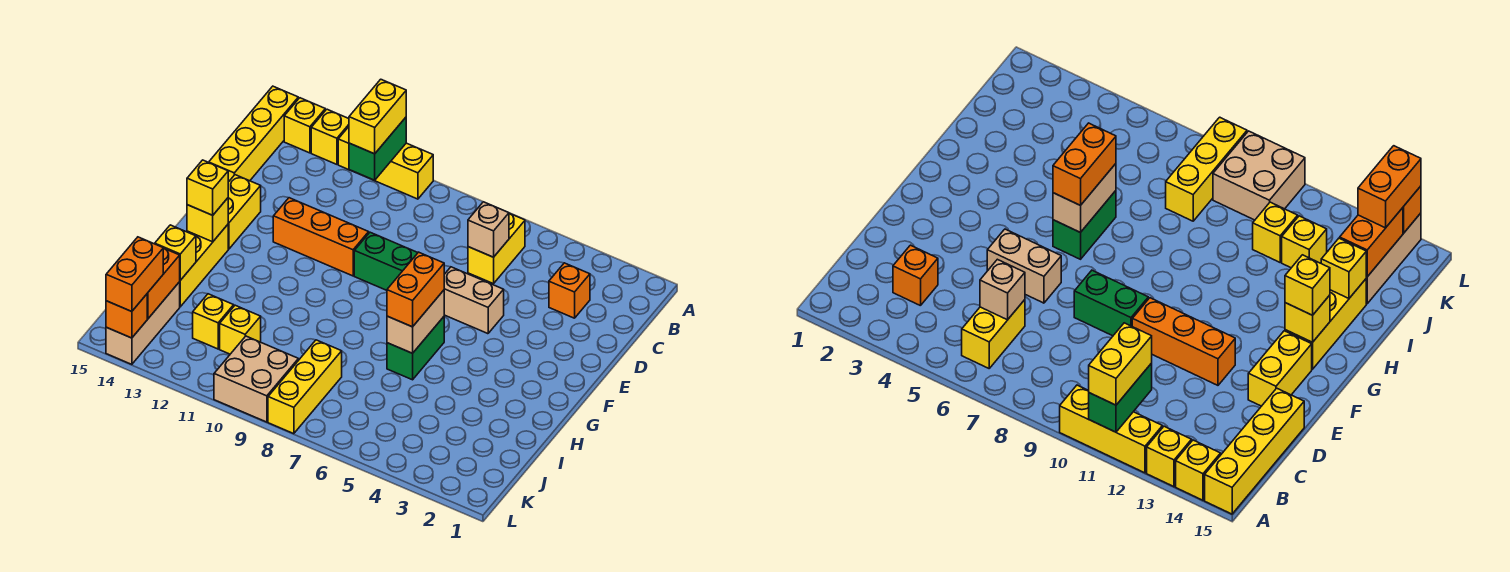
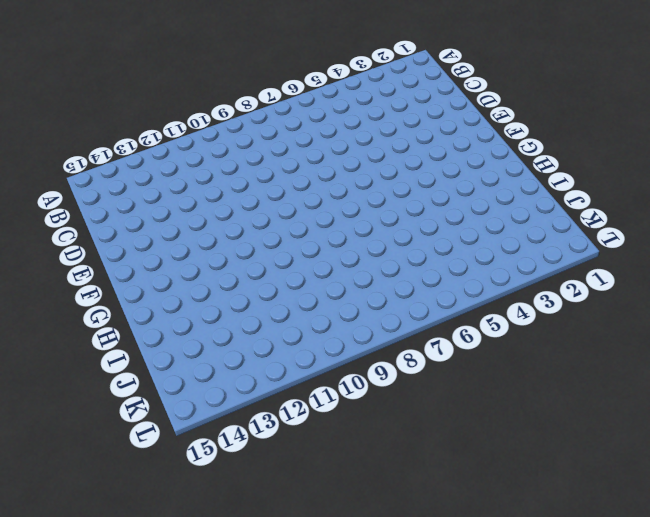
none -> yellow brick A10:A12 level 1
none -> yellow brick A13 level 1
none -> yellow brick A14 level 1

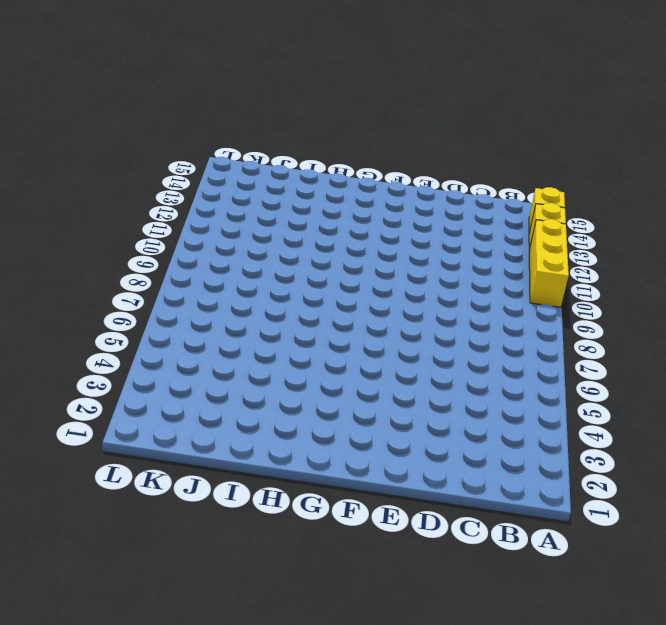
none -> yellow brick A15:D15 level 1
none -> yellow brick B6:C6 level 1
none -> orange brick C3 level 1

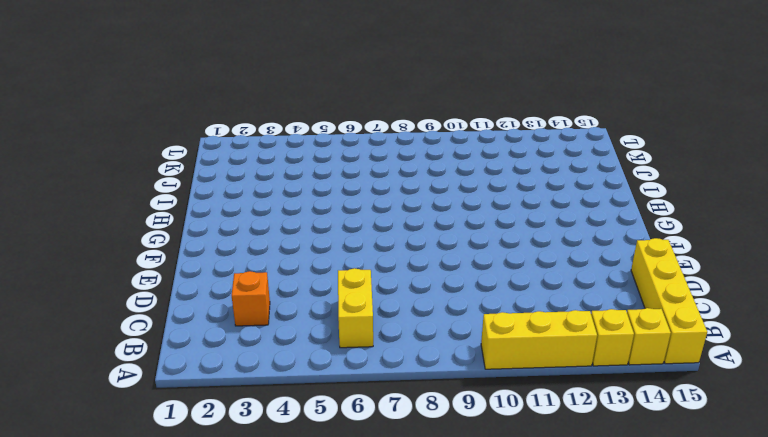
none -> tan brick E5:E6 level 1
none -> green brick E8:E9 level 1
none -> orange brick E10:E12 level 1

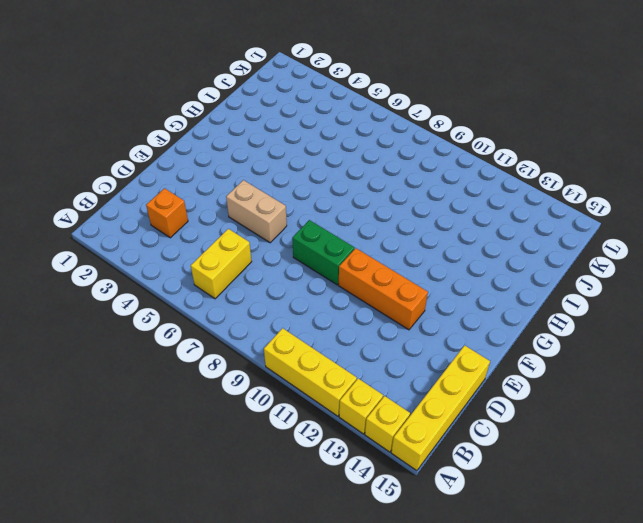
none -> yellow brick E14:F14 level 1
none -> green brick G6:H6 level 1
none -> yellow brick G14:I14 level 1

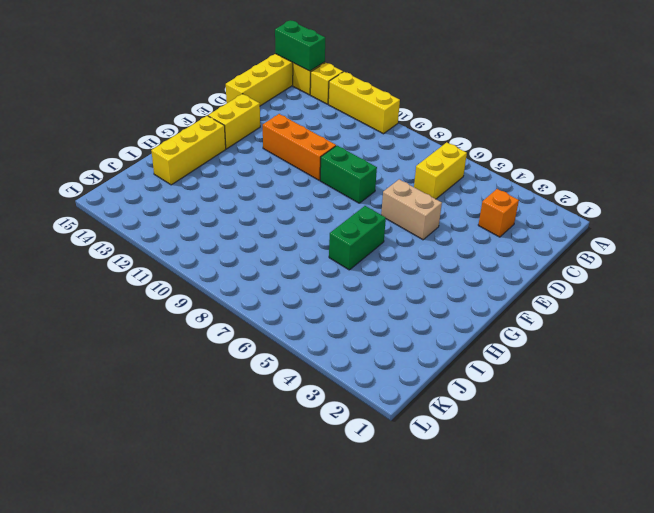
green brick A14:A15 level 2 -> green brick A11:B11 level 2
none -> yellow brick J8:L8 level 1
none -> yellow brick J11 level 1
none -> yellow brick J12 level 1

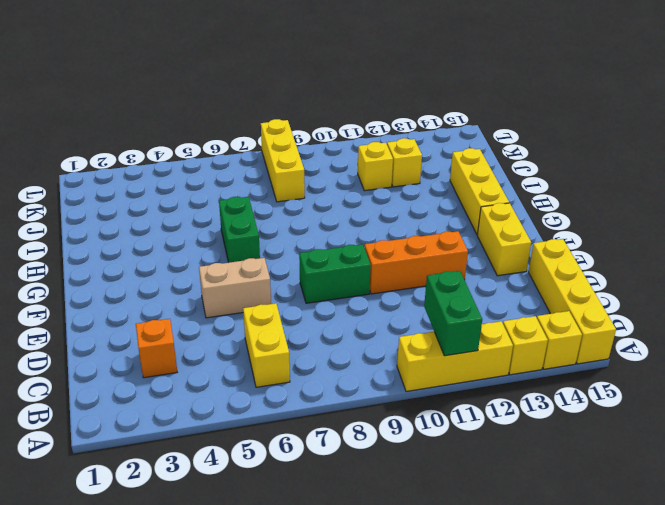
none -> tan brick J14:L14 level 1
none -> tan brick K9:L10 level 1
none -> tan brick C6 level 2

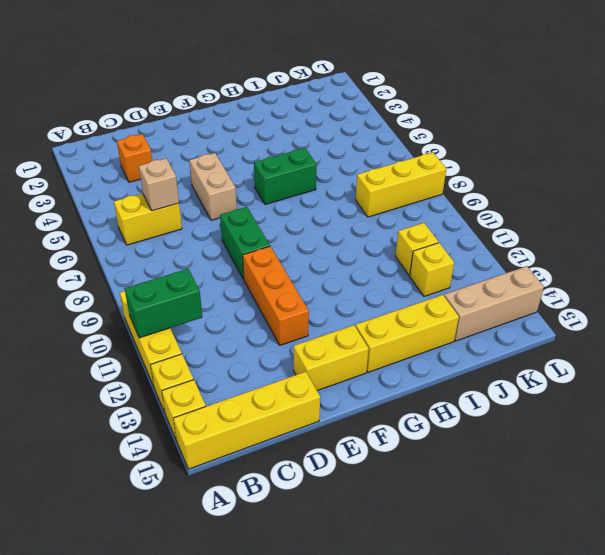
none -> tan brick K9:L10 level 1
none -> tan brick G6:H6 level 2
none -> yellow brick G14 level 2

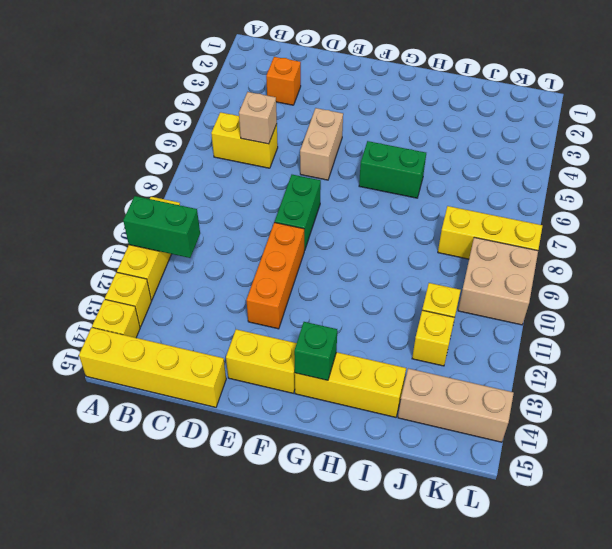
green brick G14 level 2 -> yellow brick G14 level 2
none -> tan brick G6:H6 level 2
none -> yellow brick I14 level 2
none -> orange brick J14:K14 level 2

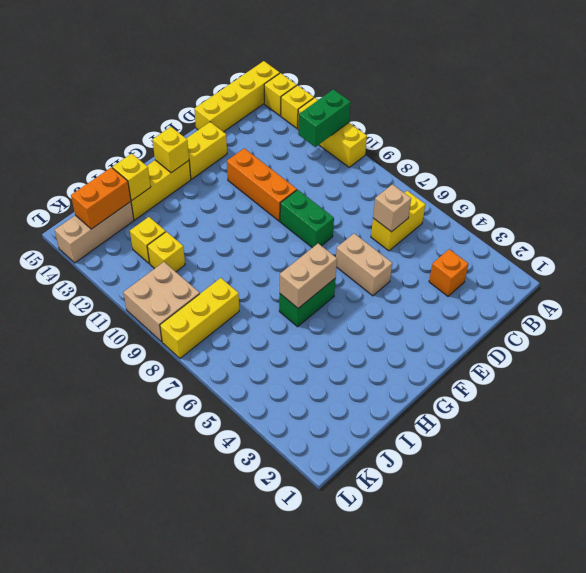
none -> orange brick L14 level 2
none -> yellow brick A11:B11 level 3
none -> orange brick G6:H6 level 3

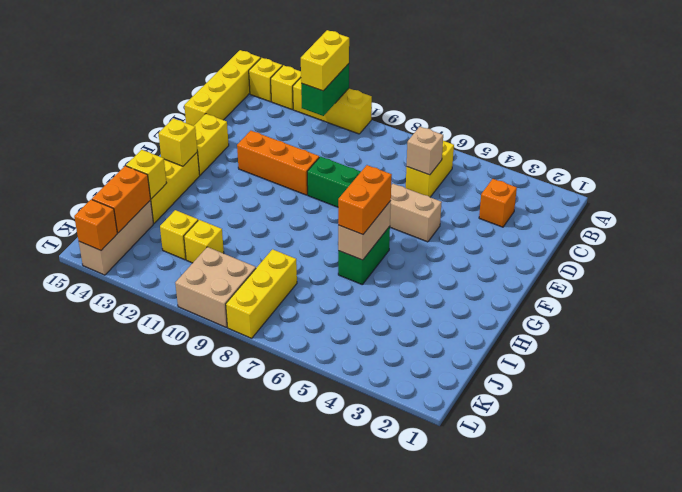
none -> yellow brick G14 level 3
none -> orange brick K14:L14 level 3

